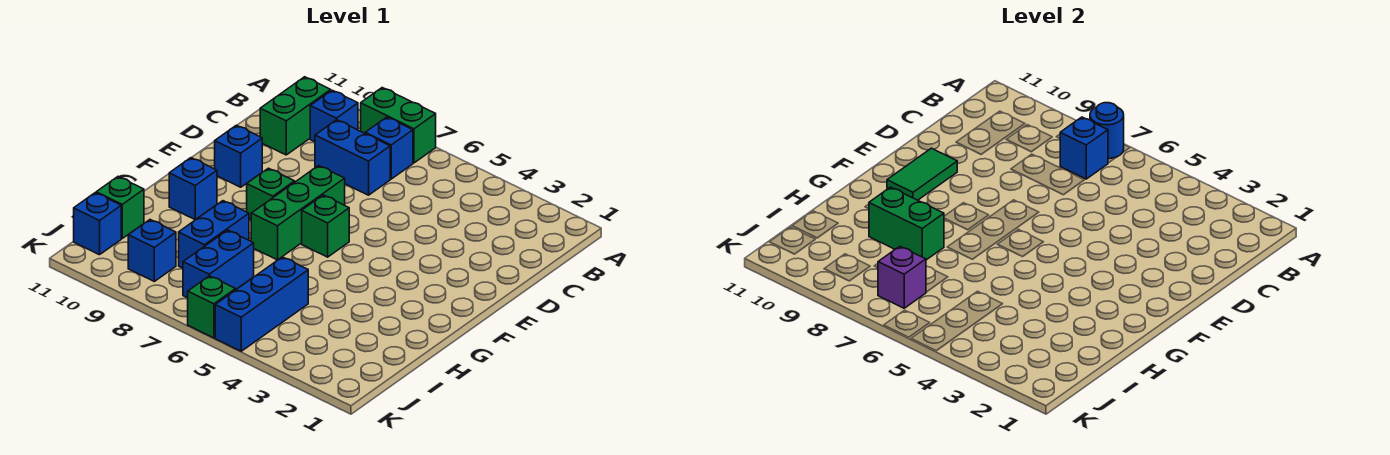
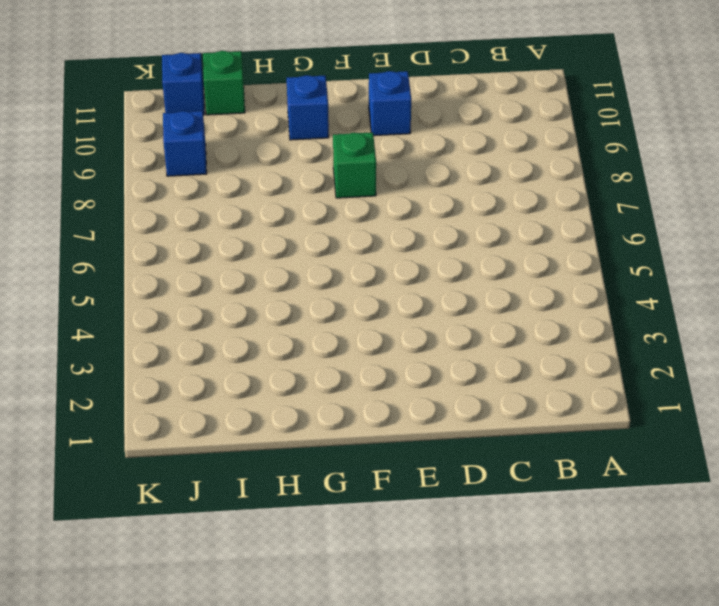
none -> green brick A7:A8 level 1
none -> blue brick B7 level 1
none -> blue brick B9 level 1

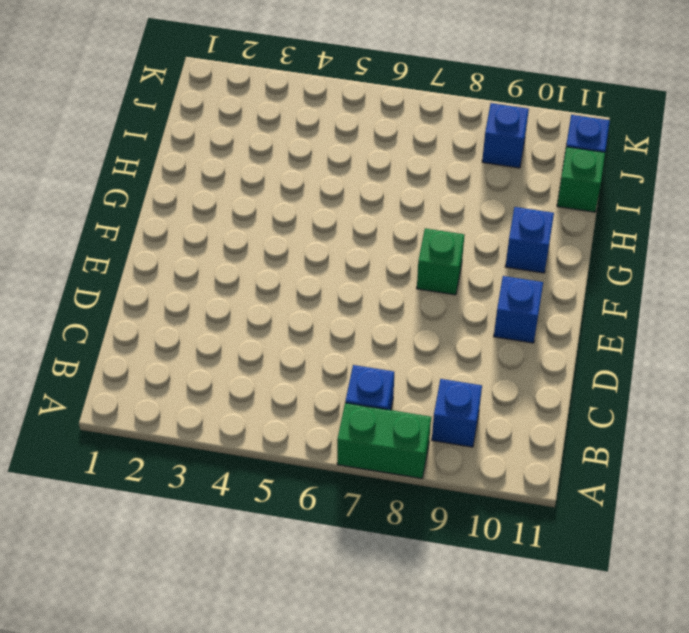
none -> green brick B10:C10 level 1
none -> blue brick C7:C8 level 1
none -> green brick E7:G7 level 1

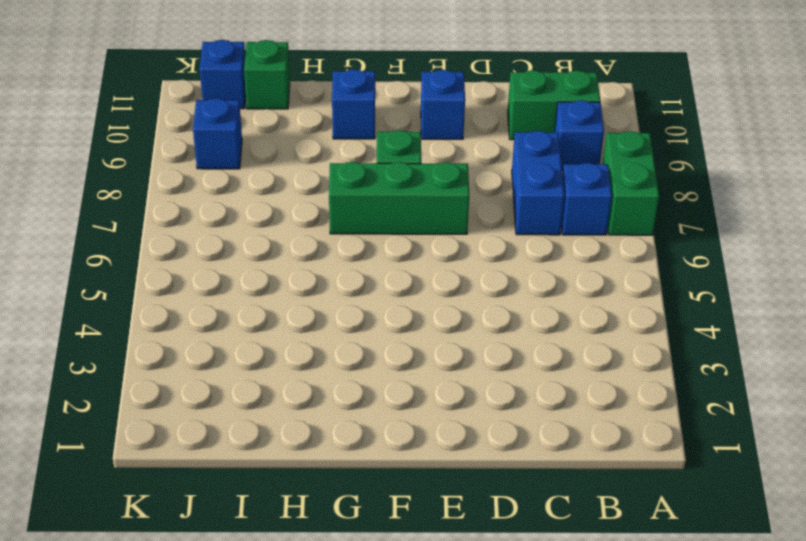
none -> green brick F6 level 1
none -> blue brick H8:I8 level 1
none -> blue brick I5:K5 level 1

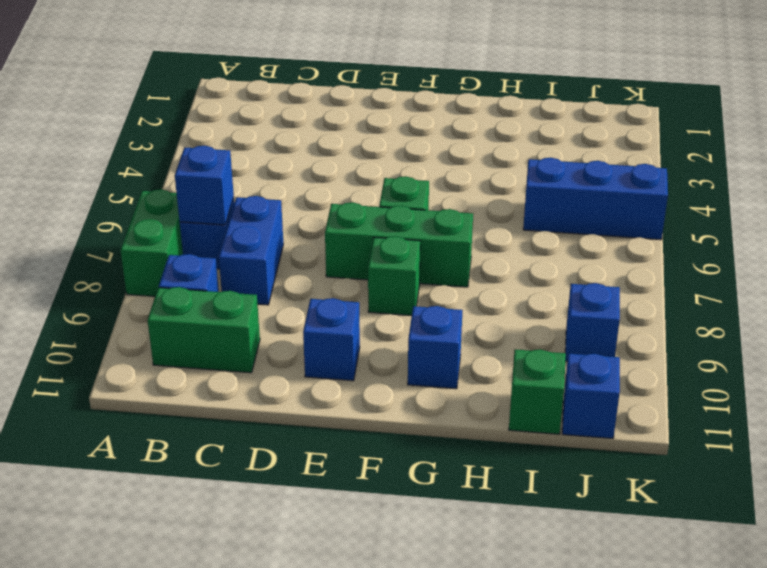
none -> blue brick H8:I8 level 1
none -> blue brick I7:J7 level 1
none -> green brick K6 level 1

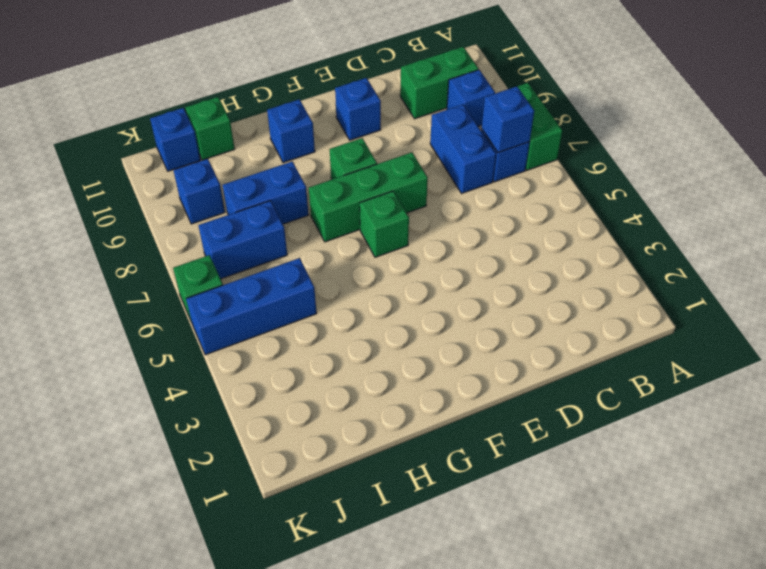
none -> blue round brick A7 level 2
none -> green tile E10:F10 level 2
none -> green brick H8:H9 level 2

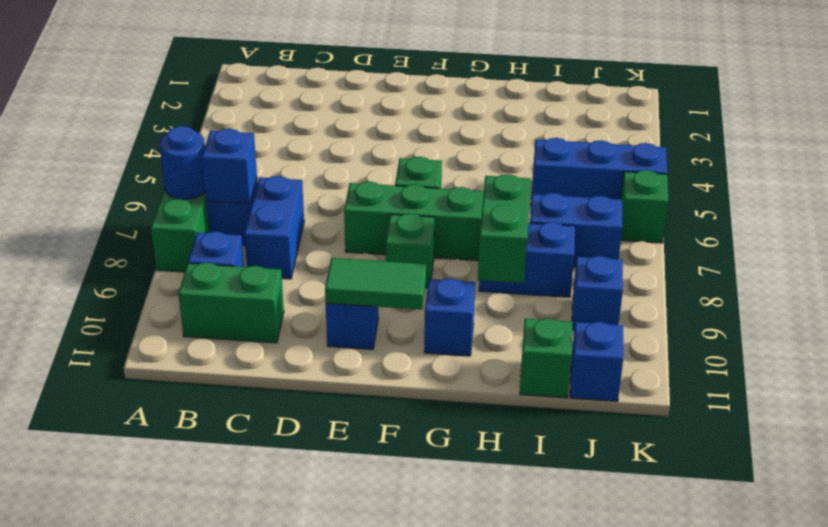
none -> purple brick J7 level 2

